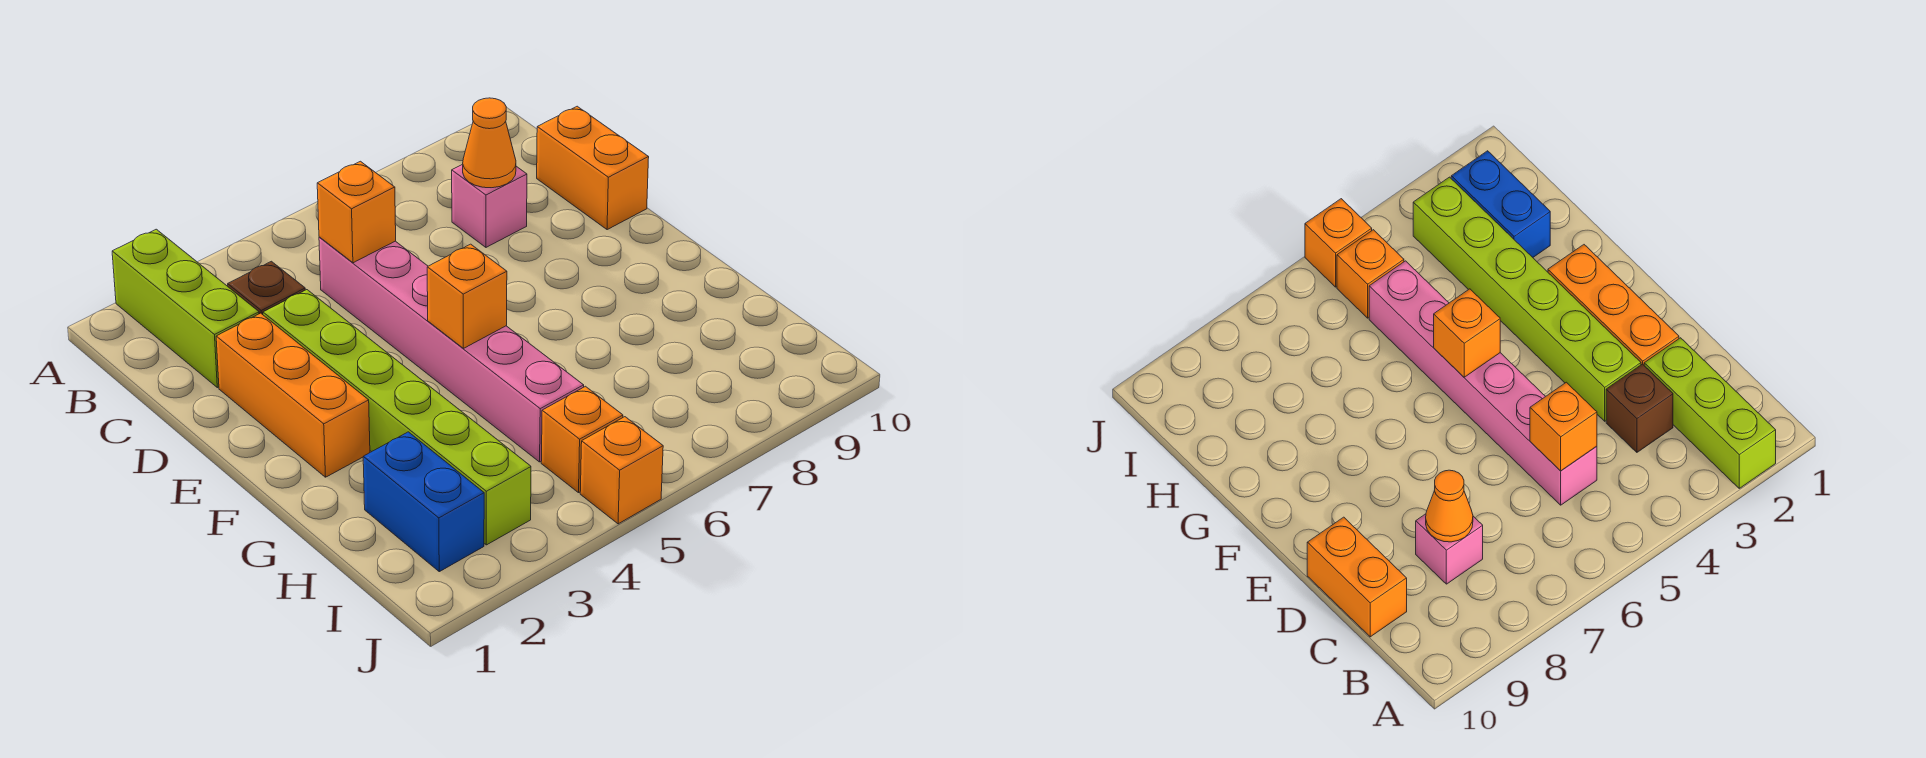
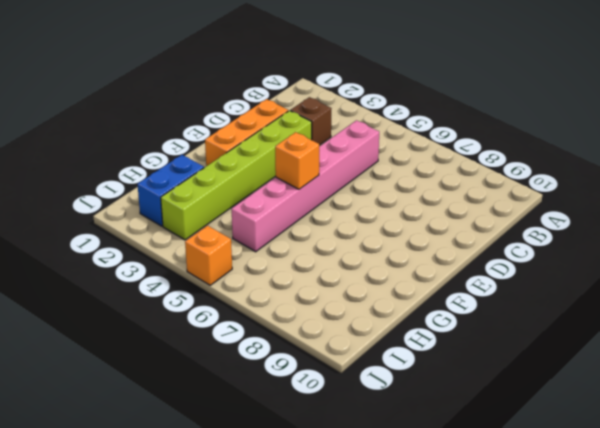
none -> lime brick A2:C2 level 1
none -> pink brick C8 level 1
none -> orange brick C10:D10 level 1

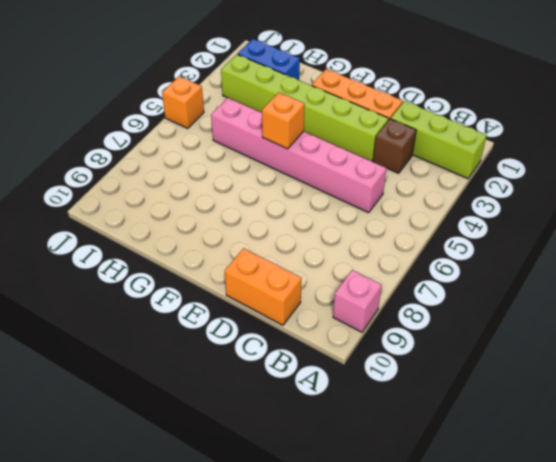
pink brick A9 level 1 -> pink brick C8 level 1
none -> orange brick I5 level 1
none -> orange brick C5 level 2
none -> orange cone C8 level 2

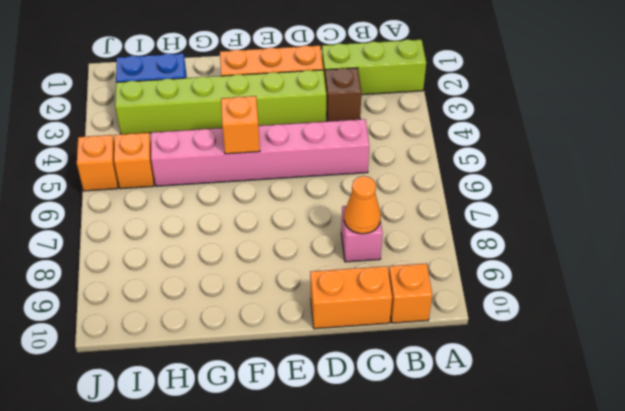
orange brick B10 level 1 -> orange brick C5 level 2

